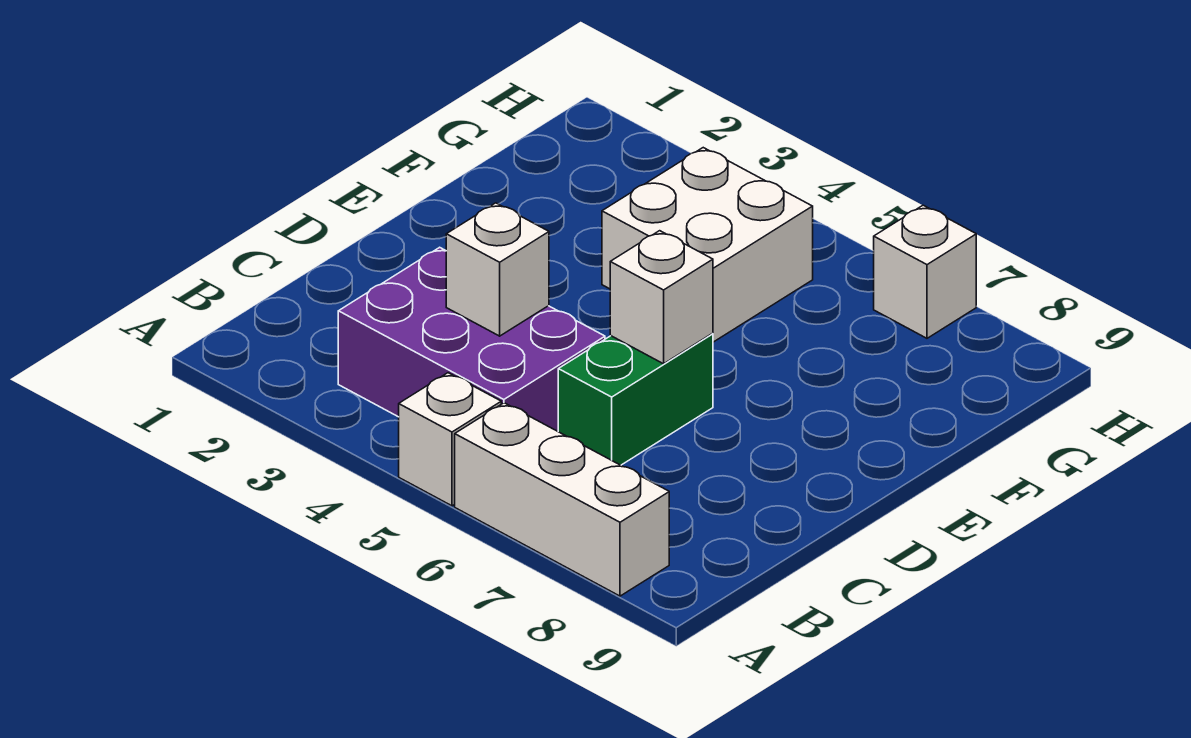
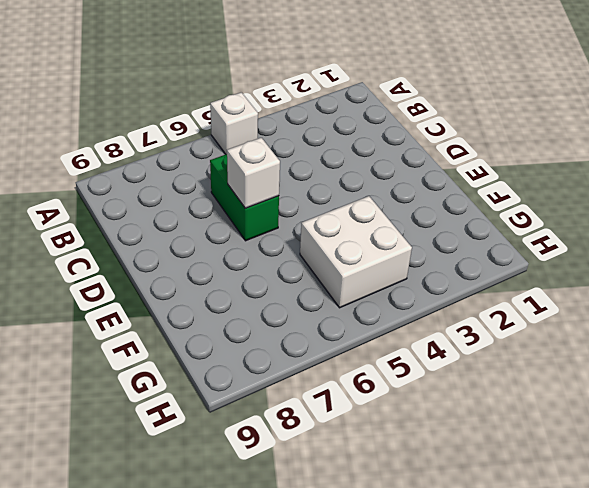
none -> white brick A6:A8 level 1
none -> purple brick B3:C5 level 1

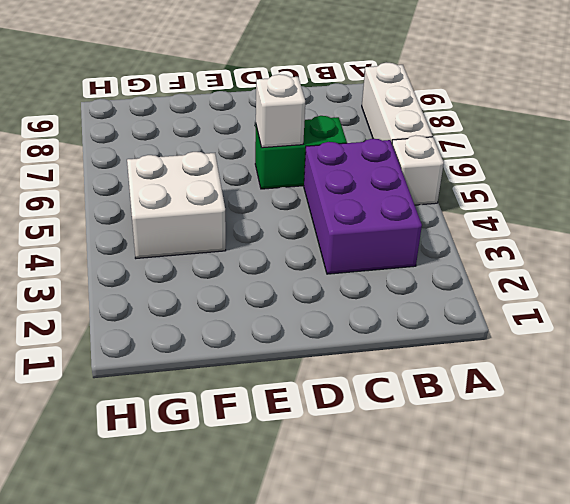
none -> white brick H7 level 1
none -> white brick C4 level 2

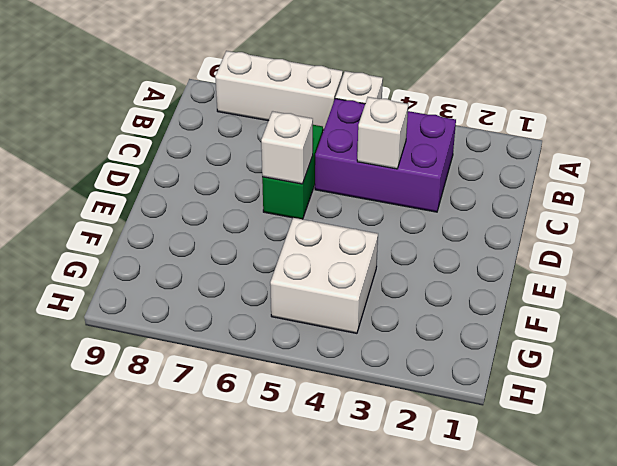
none -> white brick H7 level 1

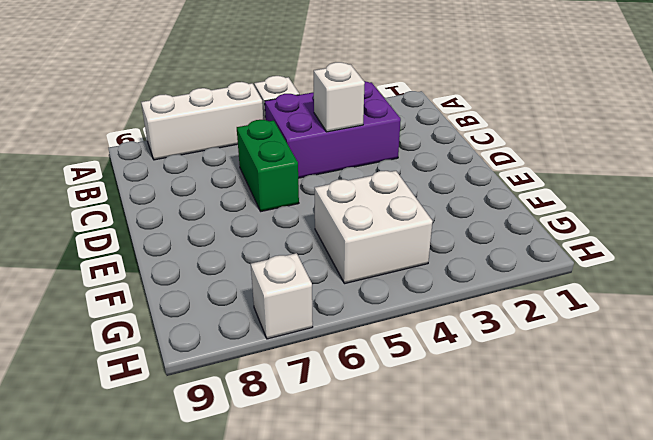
none -> white brick D6 level 2

